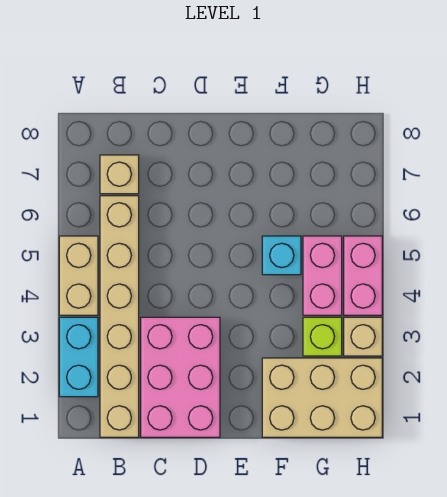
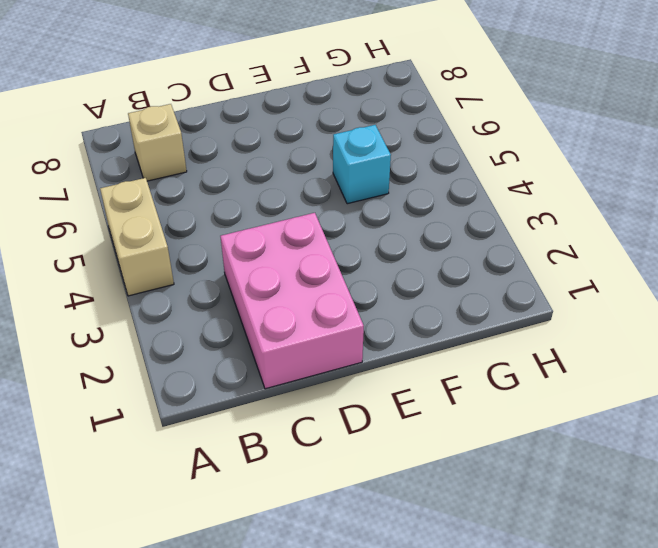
none -> cyan brick A2:A3 level 1
none -> tan brick B1:B6 level 1

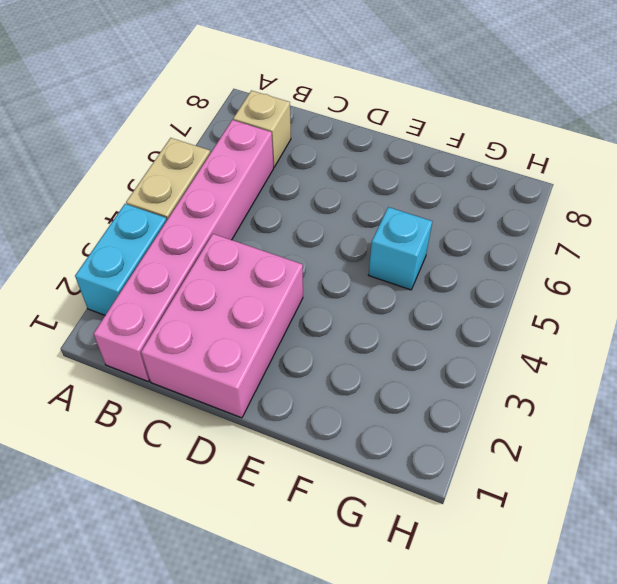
pink brick B1:B6 level 1 -> tan brick B1:B6 level 1
none -> tan brick F1:H2 level 1
none -> lime brick G3 level 1

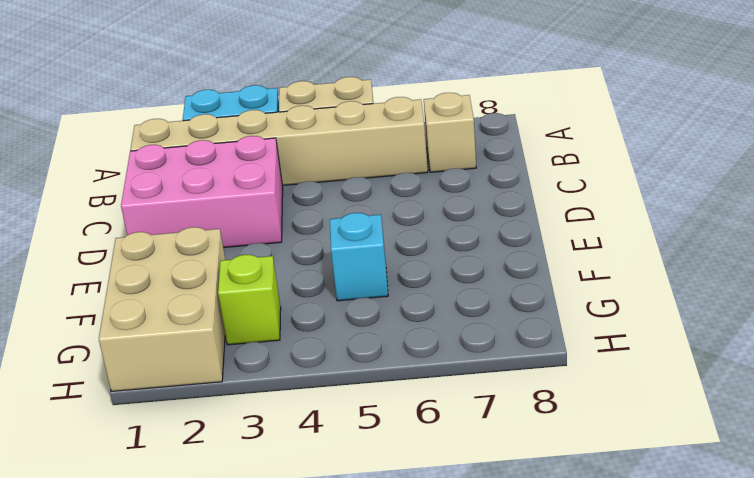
none -> pink brick G4:G5 level 1
none -> tan brick H3 level 1

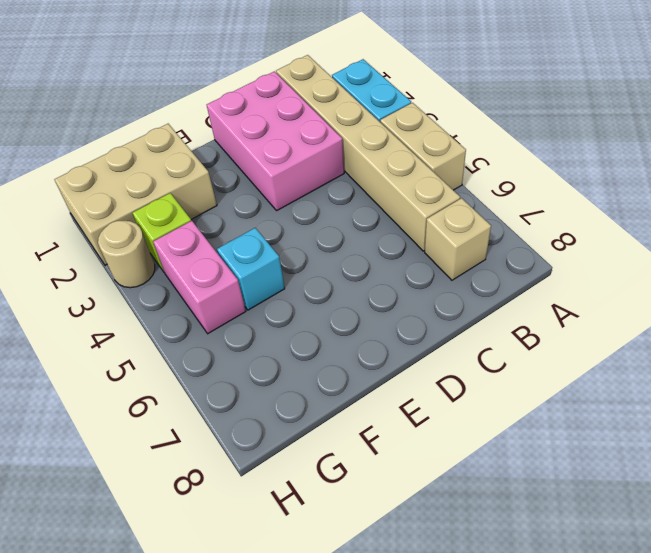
tan round brick H3 level 1 -> tan brick H3 level 1
none -> pink brick H4:H5 level 1

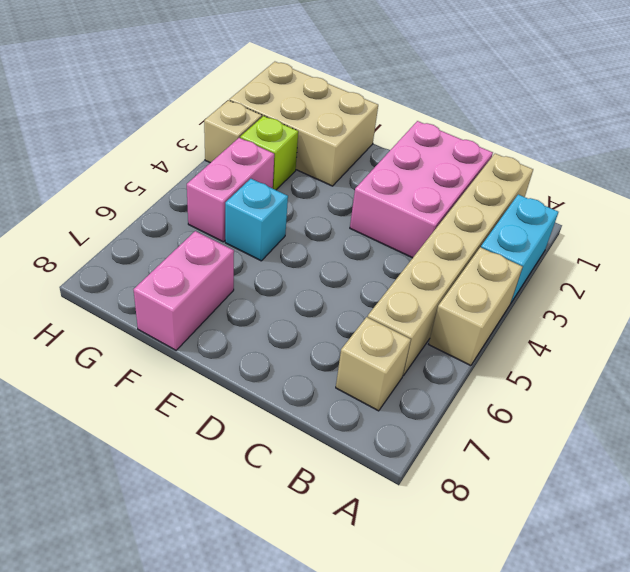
pink brick F7:F8 level 1 -> pink brick H4:H5 level 1

